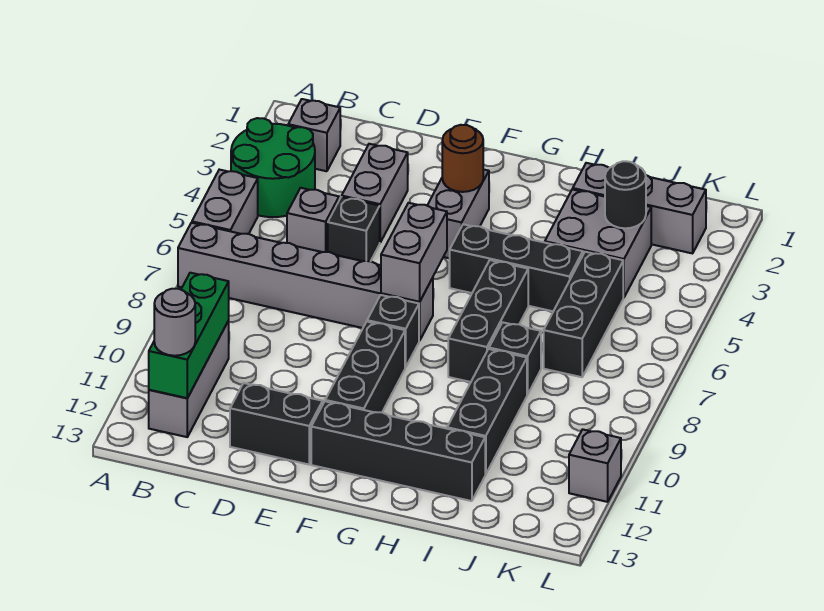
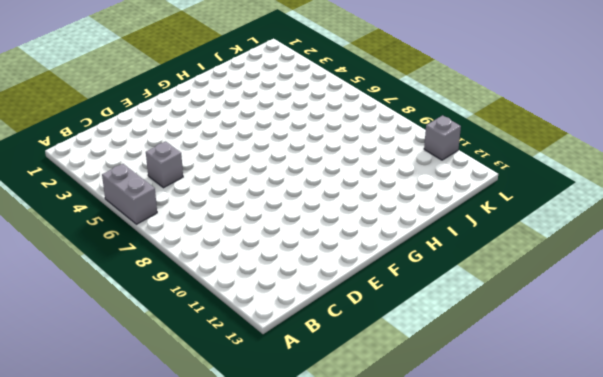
none -> green round brick A3:B4 level 1
none -> grey brick A7:F7 level 1
none -> grey brick B2 level 1

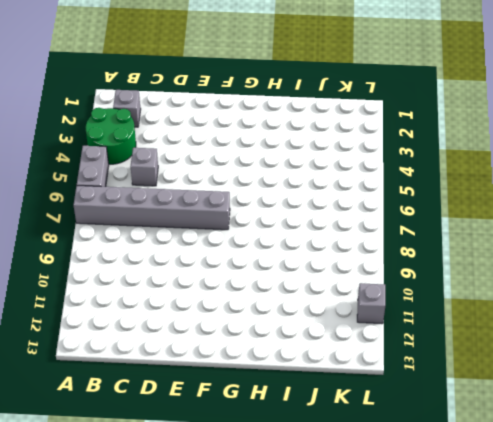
none -> grey brick B10:B12 level 1
none -> grey brick D3:D4 level 1
none -> black brick D5 level 1

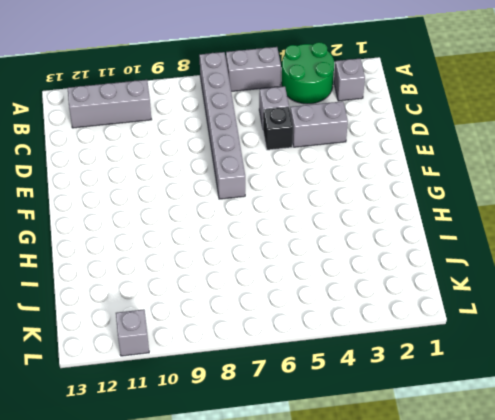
none -> black brick D12:E12 level 1
none -> grey brick F3:F4 level 1
none -> black brick F8 level 1

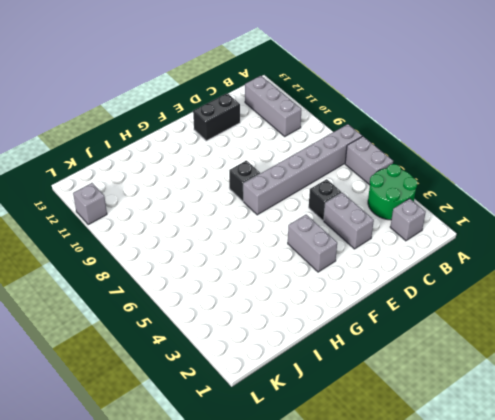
none -> grey brick C5 level 1
none -> black brick F9:F11 level 1
none -> black brick F12:I12 level 1

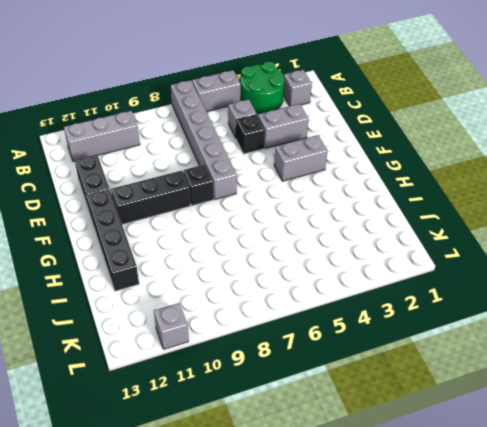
none -> black brick G5:I5 level 1
none -> black brick H6:H8 level 1
none -> grey brick I2:K2 level 1

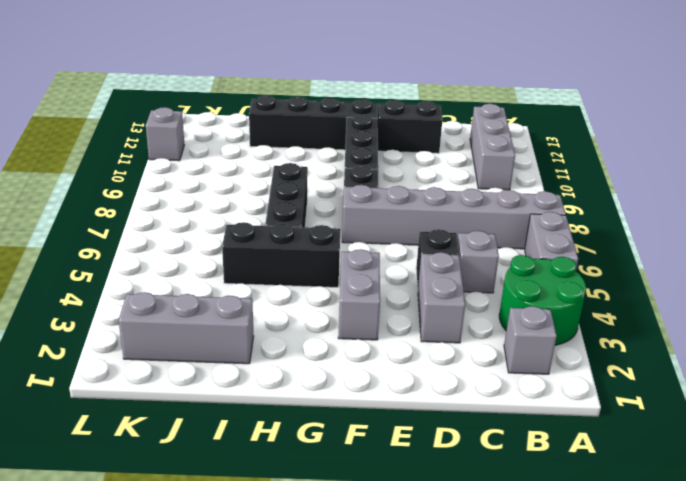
none -> grey brick I3:J4 level 1
none -> black brick I8 level 1
none -> black brick I9:I11 level 1

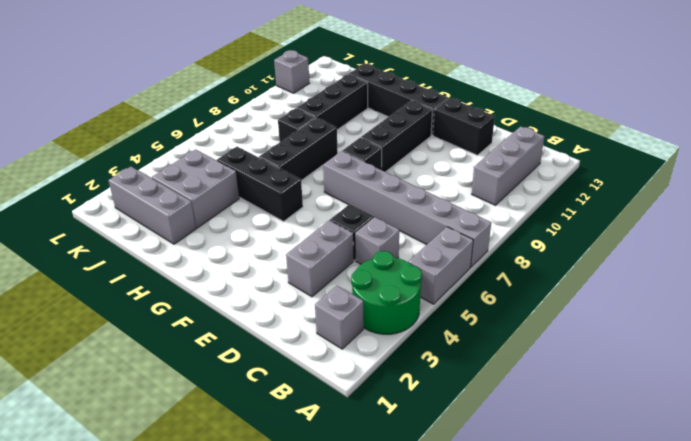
none -> grey brick F3:F4 level 1
none -> black brick J5:J7 level 1
none -> green brick B10:B12 level 2

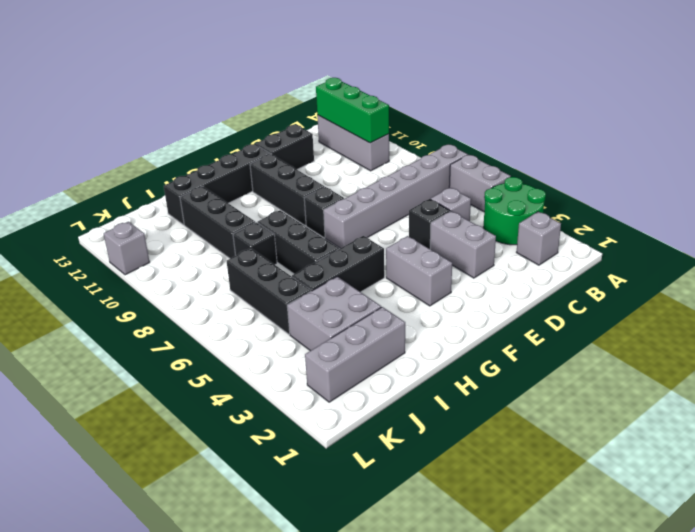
none -> brown round brick F3 level 2
none -> grey brick F6:F7 level 2
none -> black round brick J3 level 2

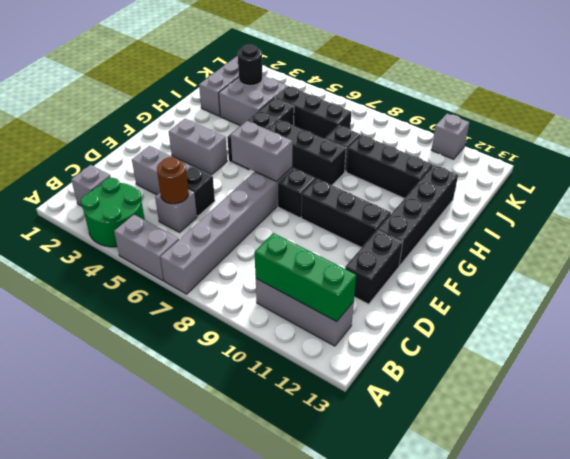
brown round brick C5 level 2 -> brown round brick F3 level 2
none -> grey round brick B12 level 3

